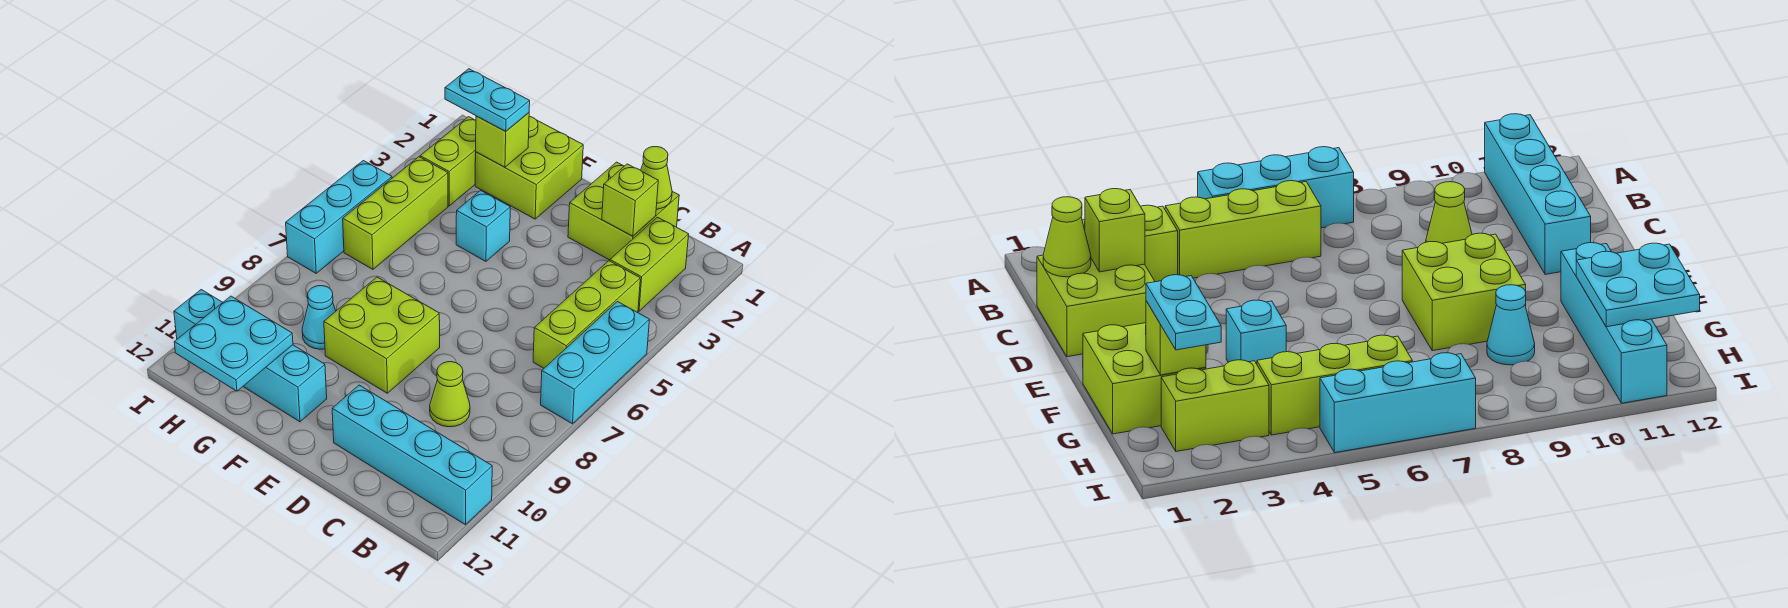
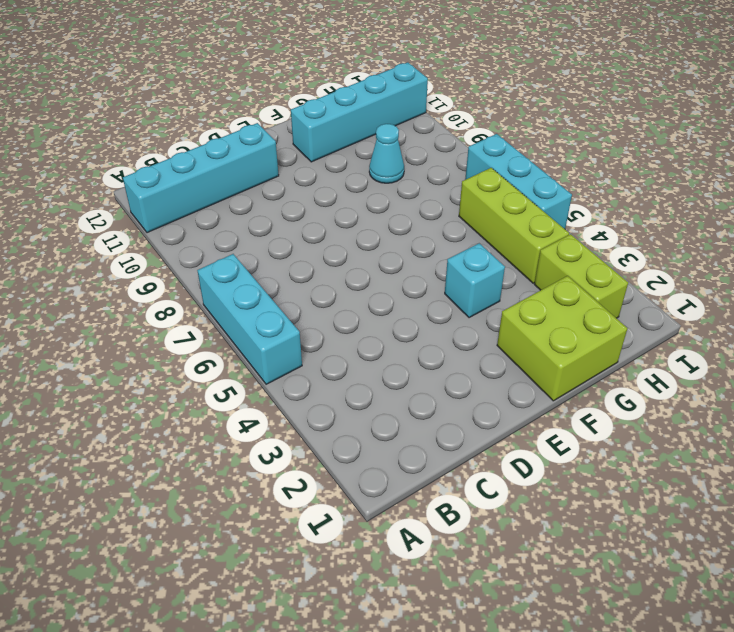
none -> lime brick B2:B3 level 1
none -> lime brick B4:B6 level 1
none -> lime brick C1:D2 level 1

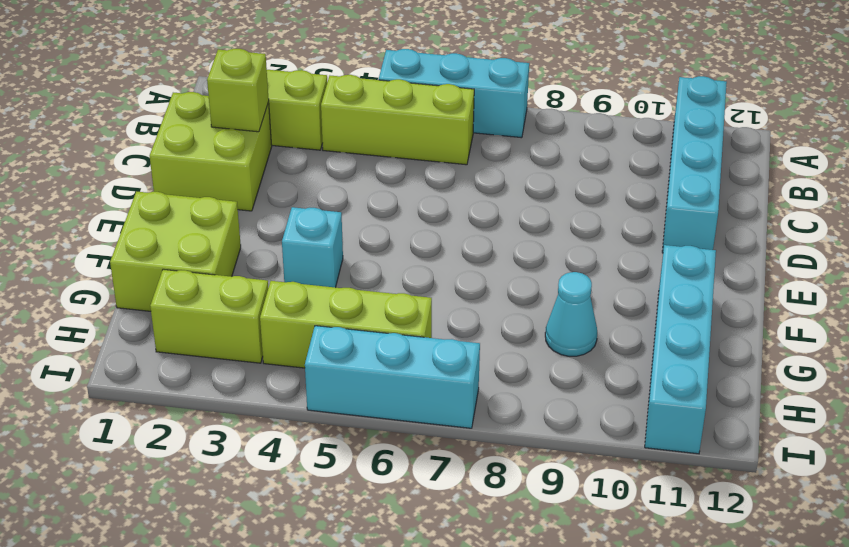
none -> lime cone C9 level 1
none -> lime brick E8:F9 level 1
none -> lime cone C1 level 2

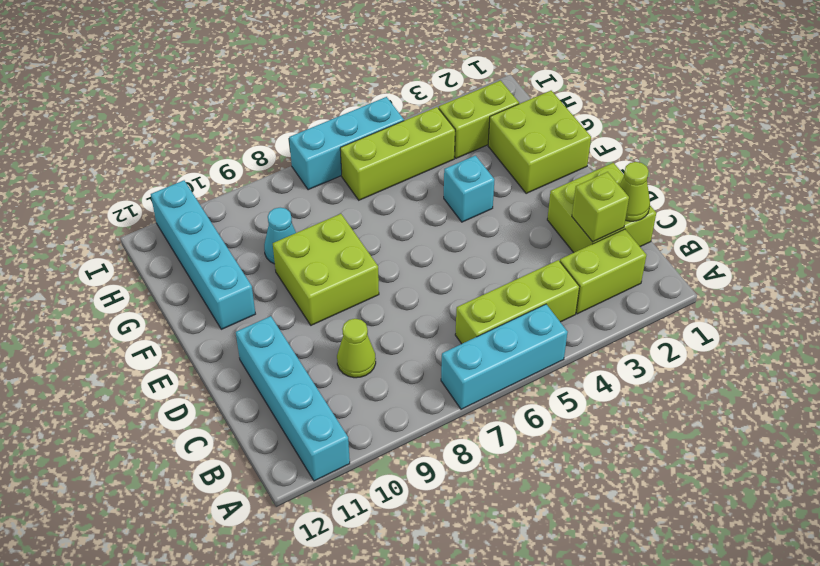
none -> lime brick G2 level 2
none -> cyan plate G11:H12 level 2
none -> cyan plate G2:H2 level 3

